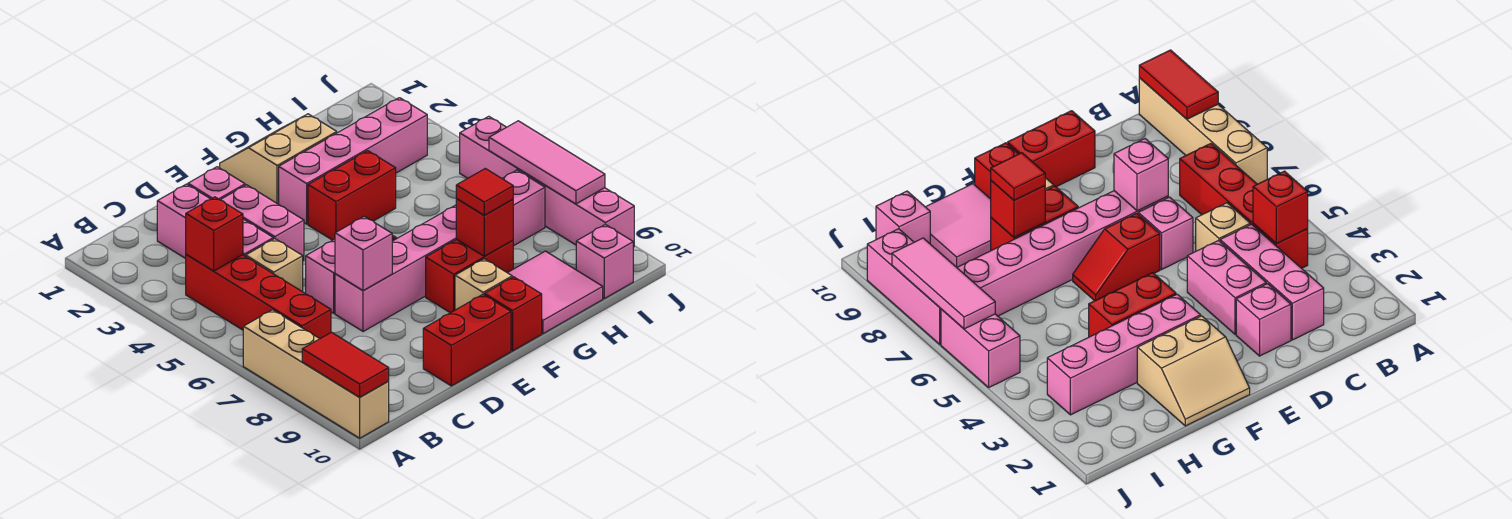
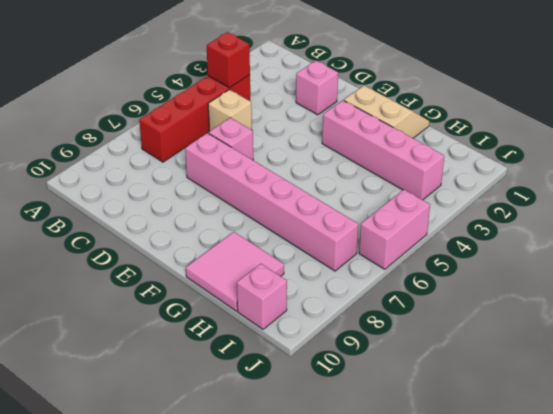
none -> tan brick A7:A10 level 1
none -> pink brick C2:C4 level 1
none -> pink brick D3:D4 level 1

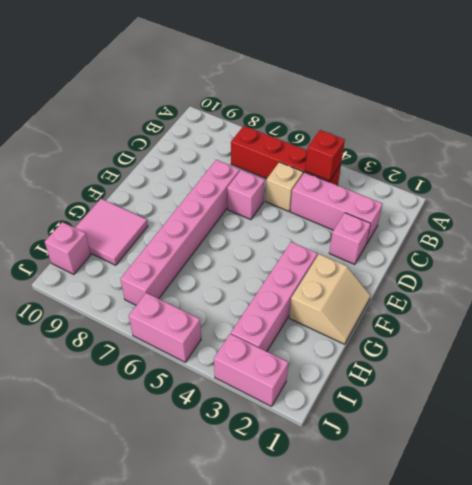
pink brick J2:J3 level 1 -> pink brick D3:D4 level 1
none -> tan brick A7:A10 level 1
none -> red brick D10:E10 level 1
none -> red slope E6:F6 level 1 top E

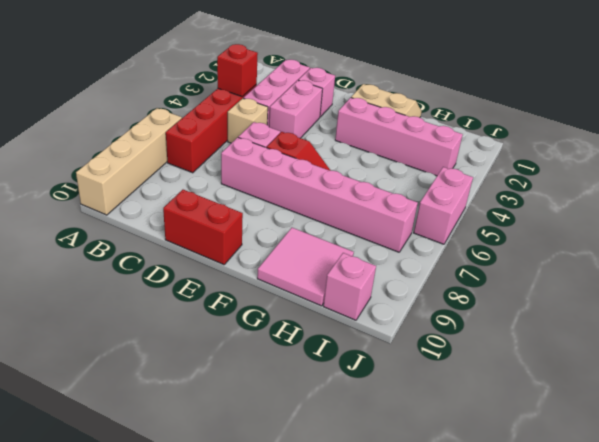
none -> red brick F4:G4 level 1
none -> red brick F8:G8 level 1
none -> tan brick F9 level 1

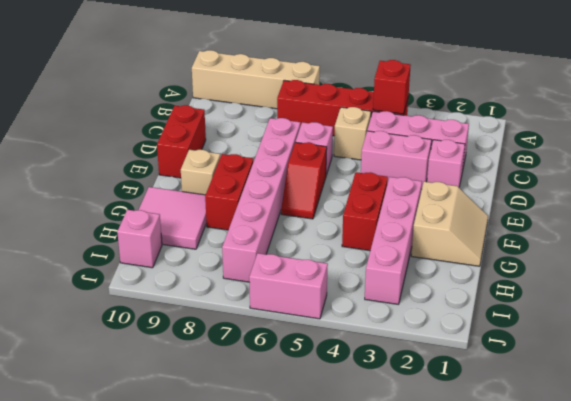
none -> red brick F10 level 1
none -> pink brick J7:J9 level 1
none -> red tile A9:A10 level 2

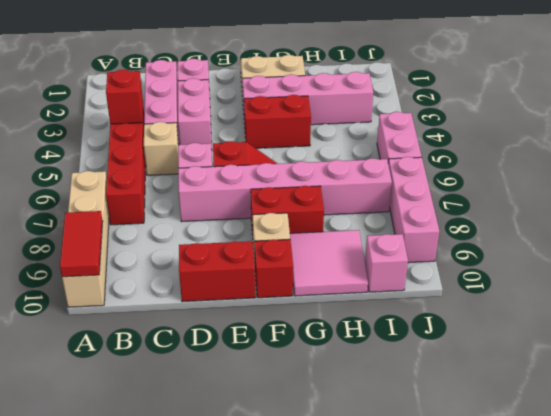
none -> pink brick D7 level 2
none -> red brick G8 level 2
none -> pink tile J6:J8 level 2

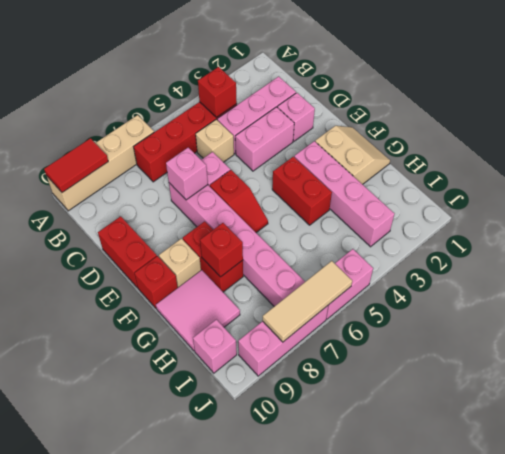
tan tile J6:J8 level 2 -> pink tile J6:J8 level 2
none -> red tile G8 level 3

